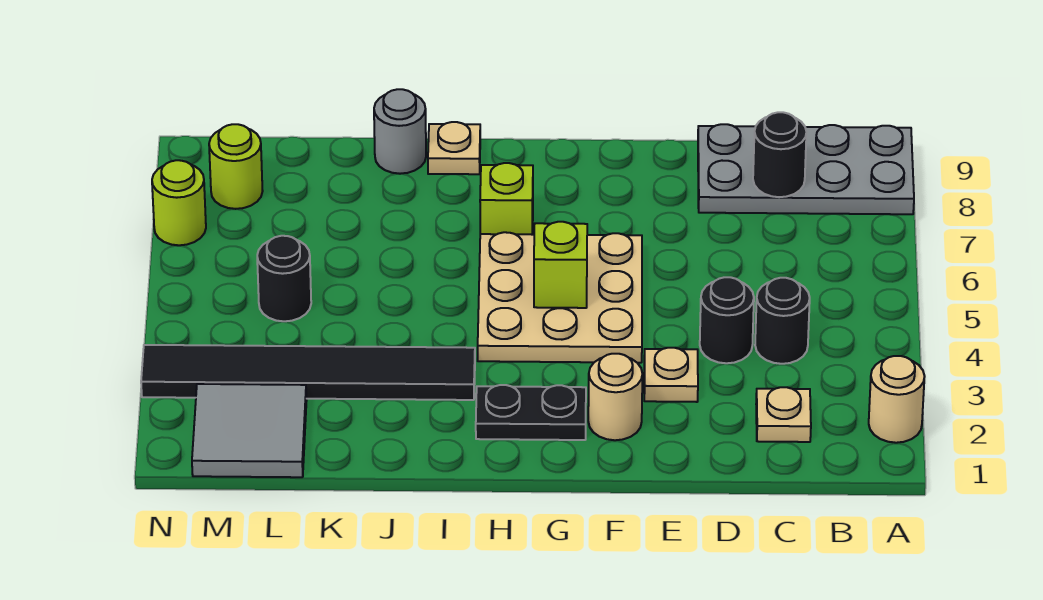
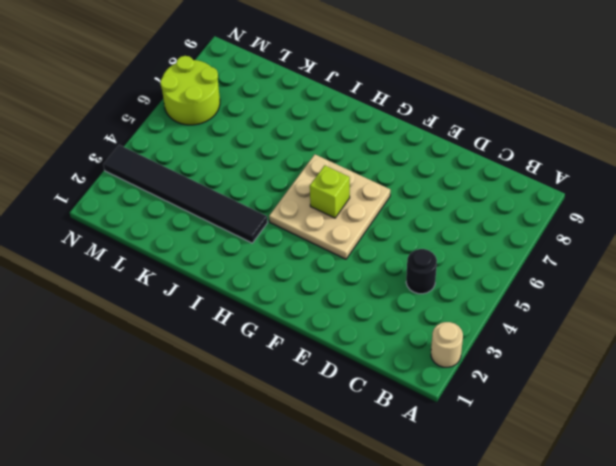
lime round brick M6:N7 level 1 -> lime round brick N7 level 1
none -> grey plate A8:D9 level 1
none -> tan plate C2 level 1
none -> black round brick D4 level 1

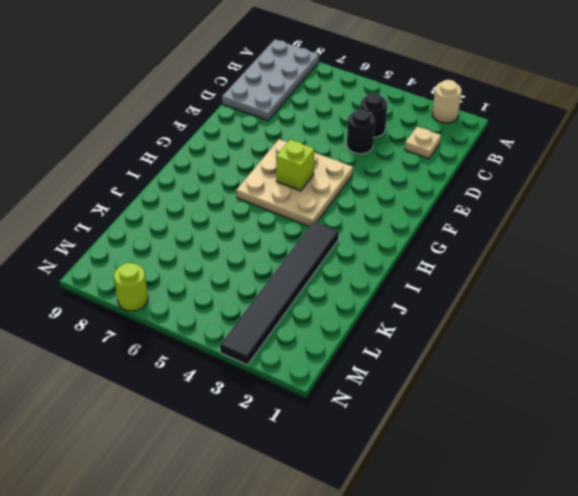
none -> tan plate E3 level 1
none -> tan round brick F2 level 1
none -> black plate G2:H2 level 1

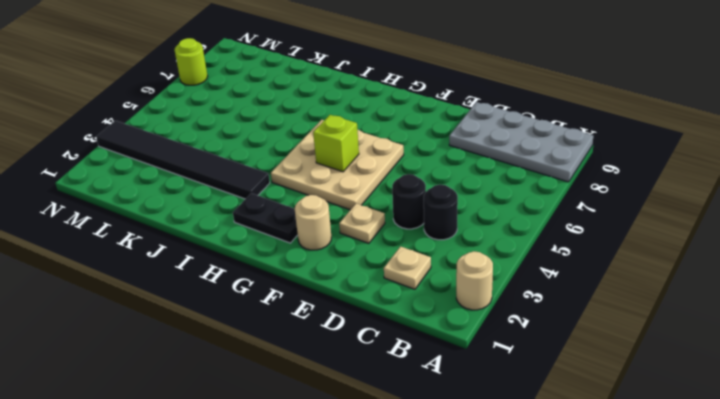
none -> lime brick H7 level 1
none -> tan plate I9 level 1
none -> grey round brick J9 level 1

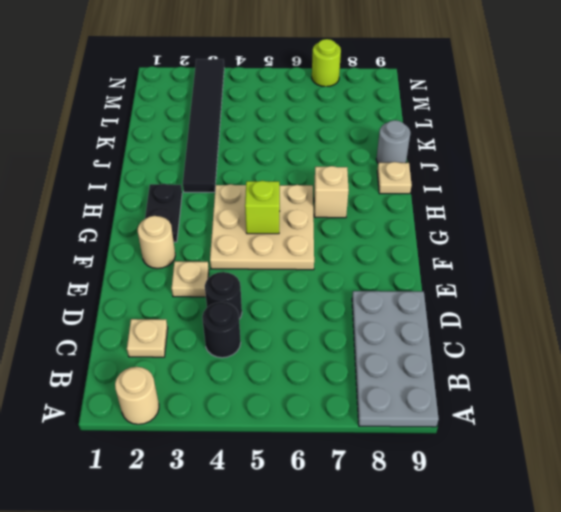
tan brick H7 level 1 -> lime brick H7 level 1
none -> grey tile L1:M2 level 1
none -> black round brick L5 level 1
none -> lime round brick M8 level 1

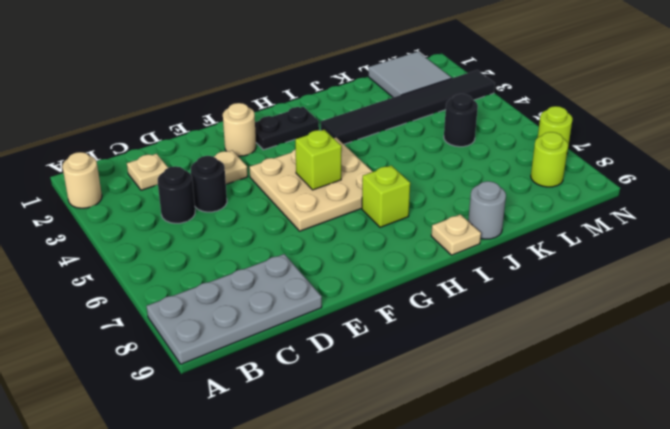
none -> black round brick C8 level 2

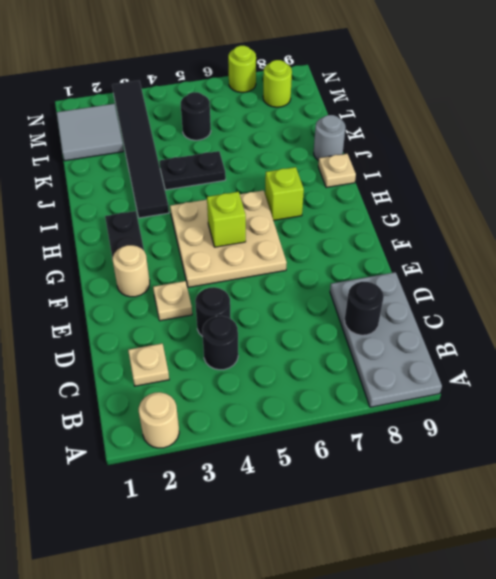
black plate J4:J5 level 1 -> none

